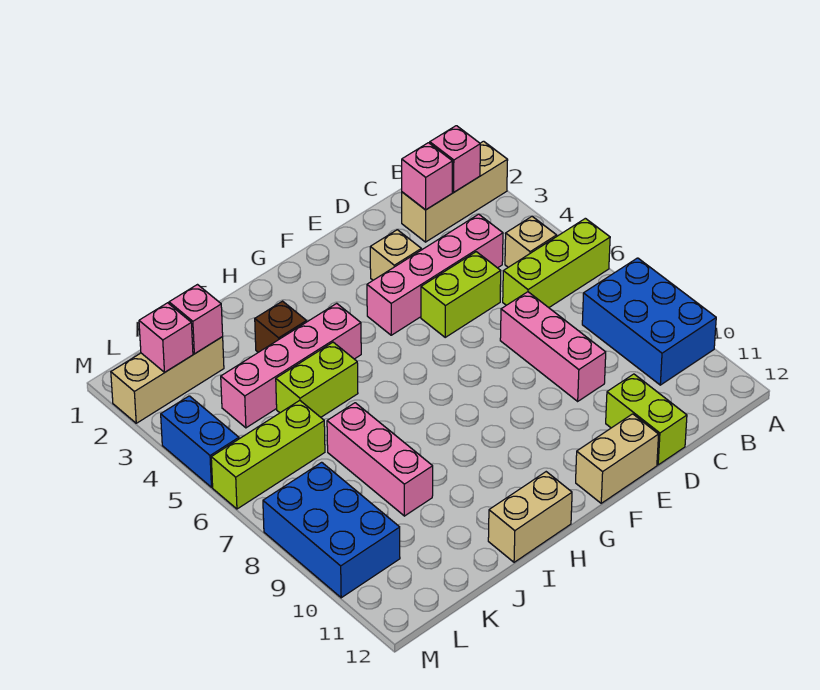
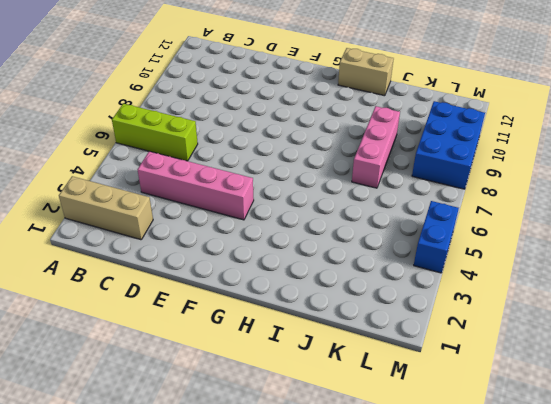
none -> blue brick A8:B10 level 1
none -> tan brick B5 level 1
none -> lime brick D5:E5 level 1

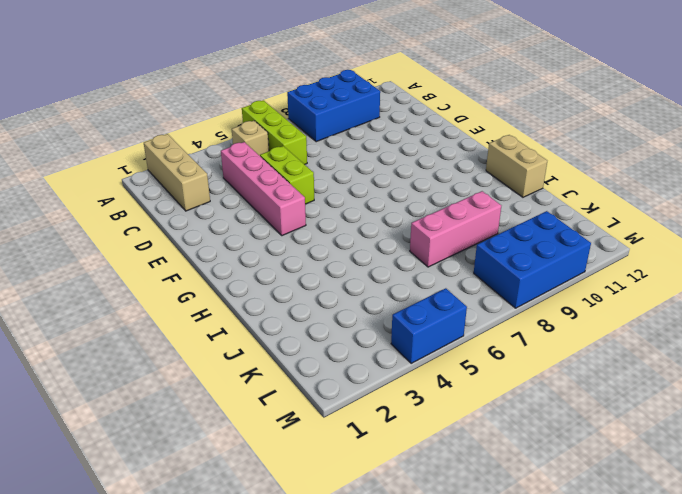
none -> pink brick D7:D9 level 1
none -> lime brick D11:D12 level 1
none -> tan brick E3 level 1

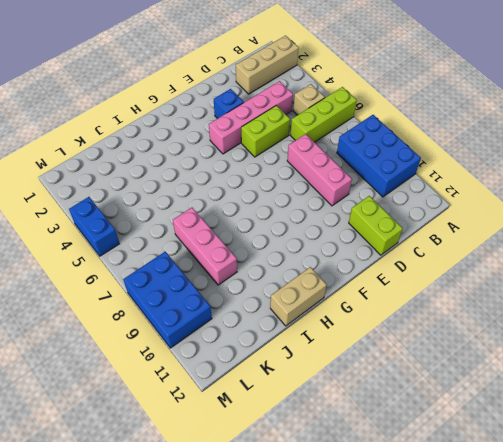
blue brick E3 level 1 -> tan brick E3 level 1
none -> tan brick E12:F12 level 1
none -> pink brick H4:K4 level 1
none -> brown brick I3 level 1

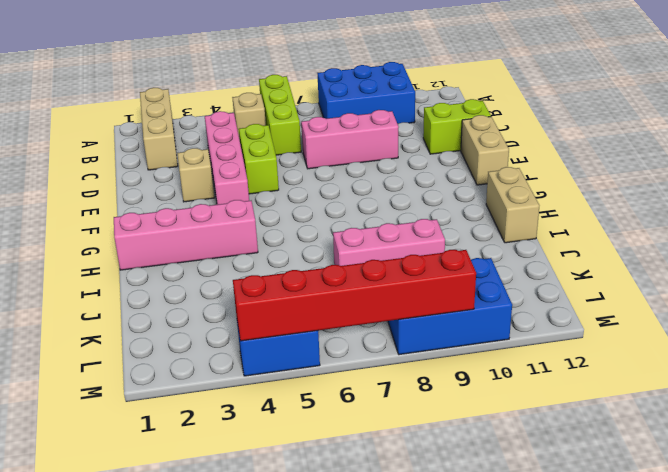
pink brick H1:H4 level 1 -> pink brick H4:K4 level 1
red brick M4:M9 level 2 -> none
none -> brown brick I3 level 1
none -> lime brick I5:J5 level 1
none -> tan brick K2:M2 level 1

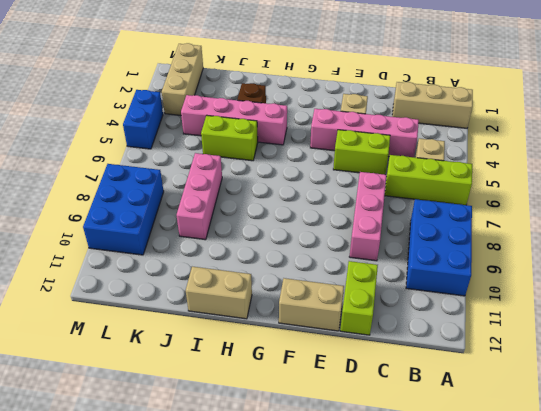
tan brick L1:L3 level 1 -> tan brick K2:M2 level 1
none -> lime brick K6:M6 level 1
none -> pink brick B2 level 2
none -> pink brick C2 level 2

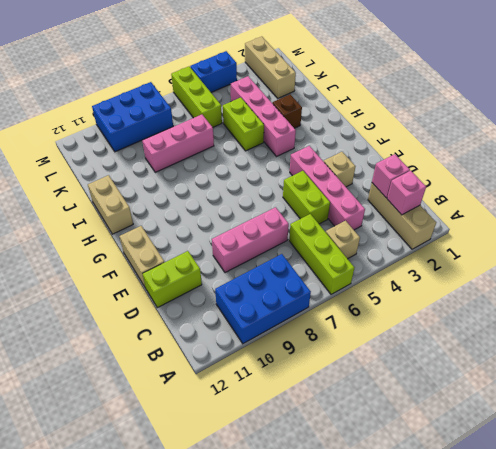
none -> pink brick K2 level 2
none -> pink brick L2 level 2

